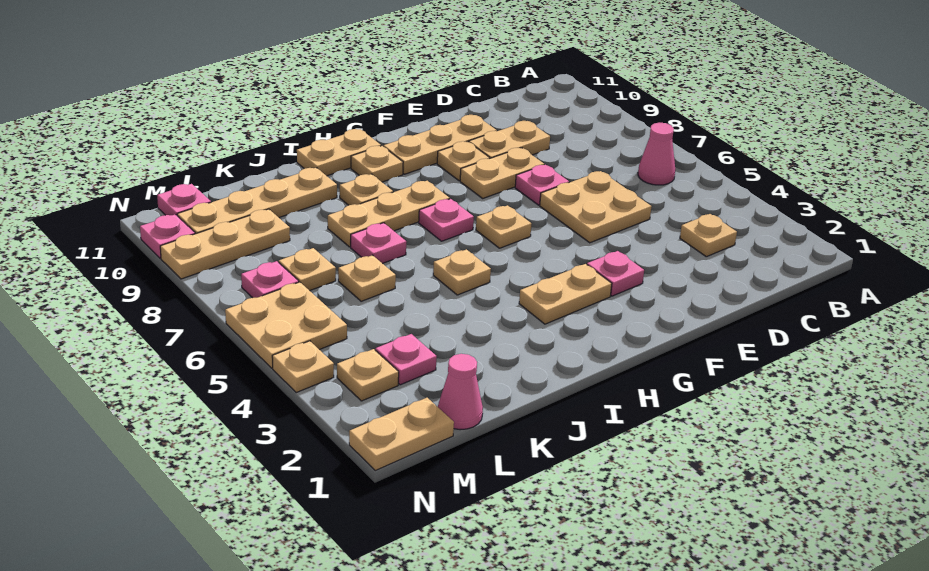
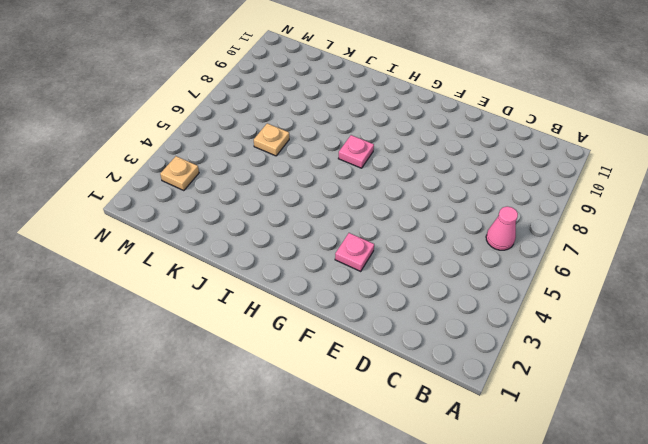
none -> tan plate C3 level 1
none -> tan plate D5:E6 level 1
none -> tan plate D9:E9 level 1
none -> pink plate E7 level 1

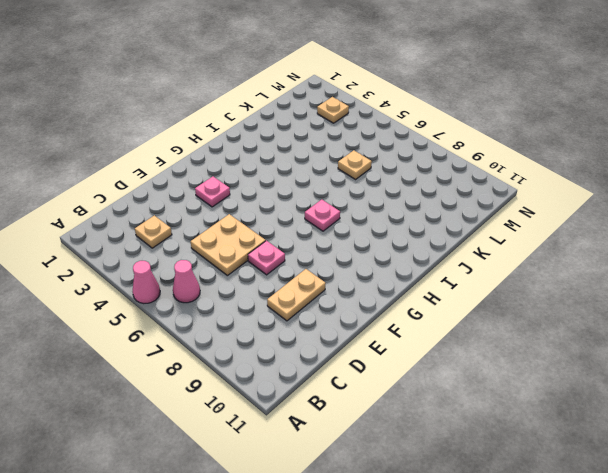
pink cone A5 level 1 -> pink cone L1 level 1
none -> tan plate E8:F8 level 1
none -> tan plate E10:G10 level 1
none -> tan plate F9 level 1
none -> tan plate G3:H3 level 1

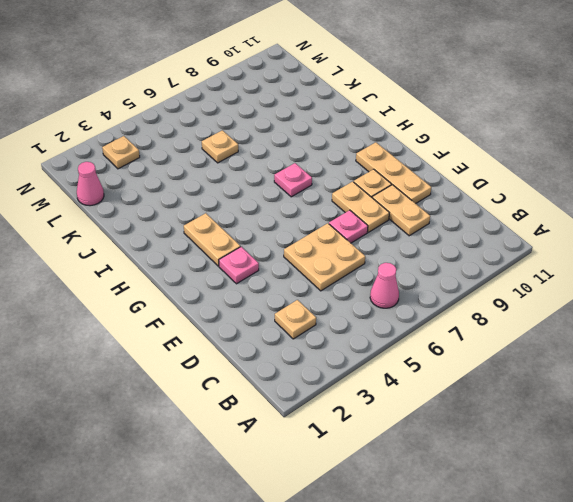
none -> tan plate G6 level 1
none -> tan plate H8:J8 level 1
none -> tan plate H10 level 1
none -> tan plate H11:I11 level 1

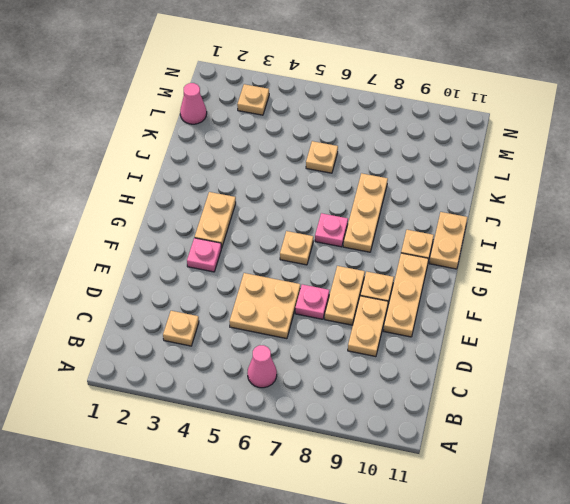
none -> tan plate I5 level 1
none -> tan plate I9 level 1
none -> pink plate J7 level 1
none -> tan plate J10:M10 level 1

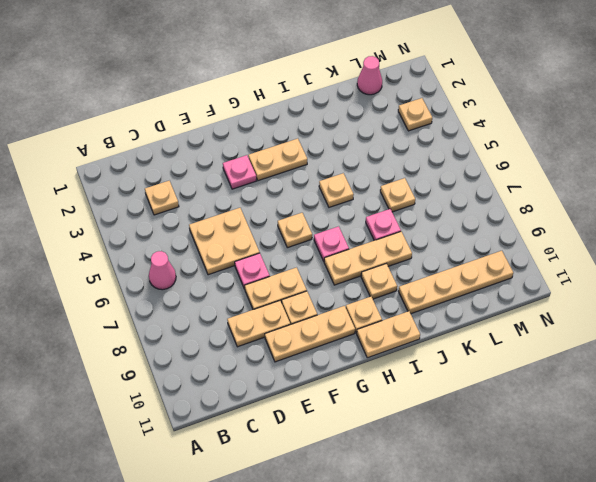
none -> pink plate L3 level 1
none -> tan plate L7 level 1
none -> tan plate L9:N9 level 1
none -> tan plate M1:N1 level 1

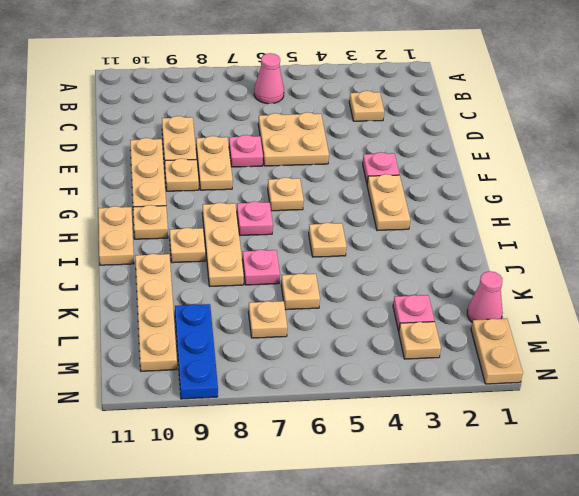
blue plate L9:N9 level 1 -> tan plate L9:N9 level 1
none -> tan plate M5:N6 level 1
none -> pink plate M7 level 1
none -> pink plate M11 level 1
none -> tan plate N4 level 1

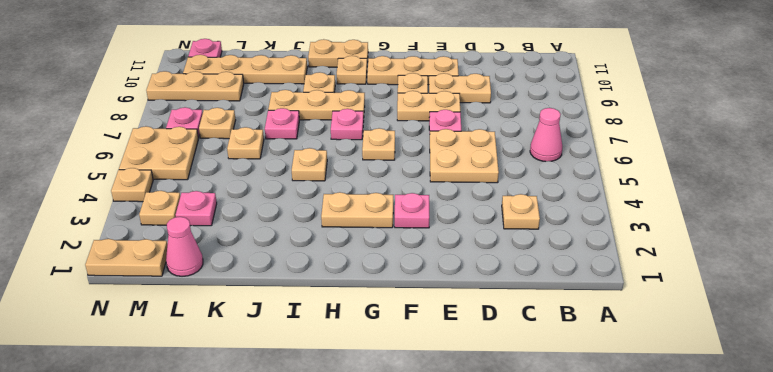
none -> pink plate N10 level 1

